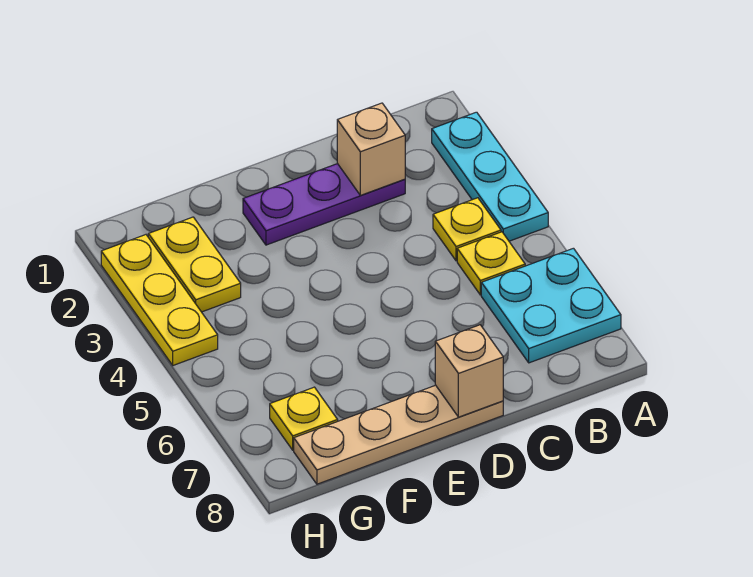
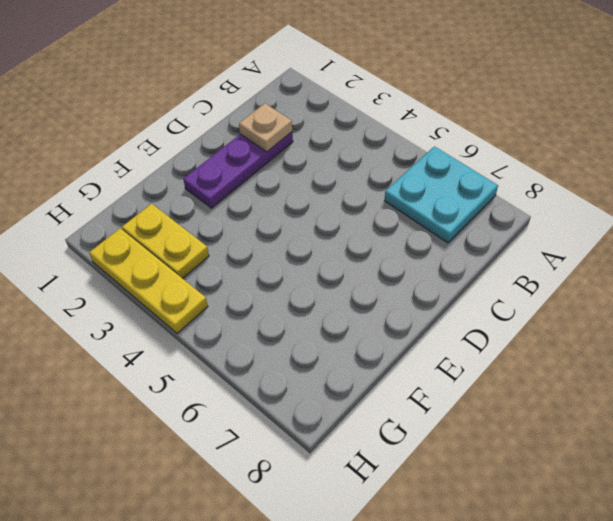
tan plate C2 level 2 -> tan brick C2 level 2
none -> cyan plate A2:A4 level 1
none -> yellow plate B4 level 1

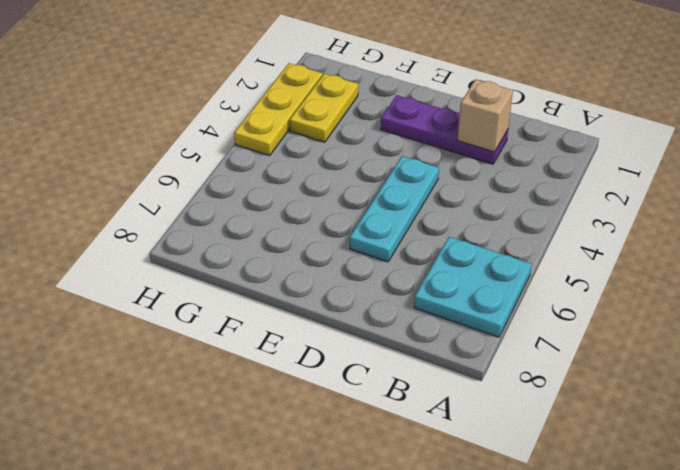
cyan plate D4:D6 level 1 -> cyan plate A2:A4 level 1
none -> yellow plate B4 level 1
none -> yellow plate B5 level 1

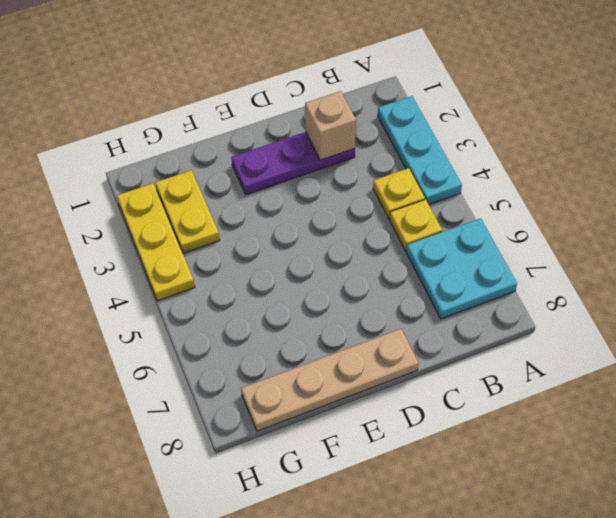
none -> yellow plate G7 level 1
none -> tan brick D8 level 2

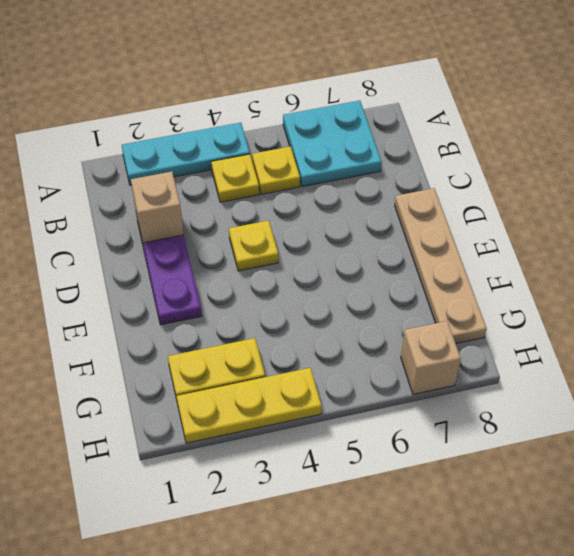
yellow plate D4 level 1 -> yellow plate G7 level 1
tan brick H7 level 1 -> tan brick D8 level 2

